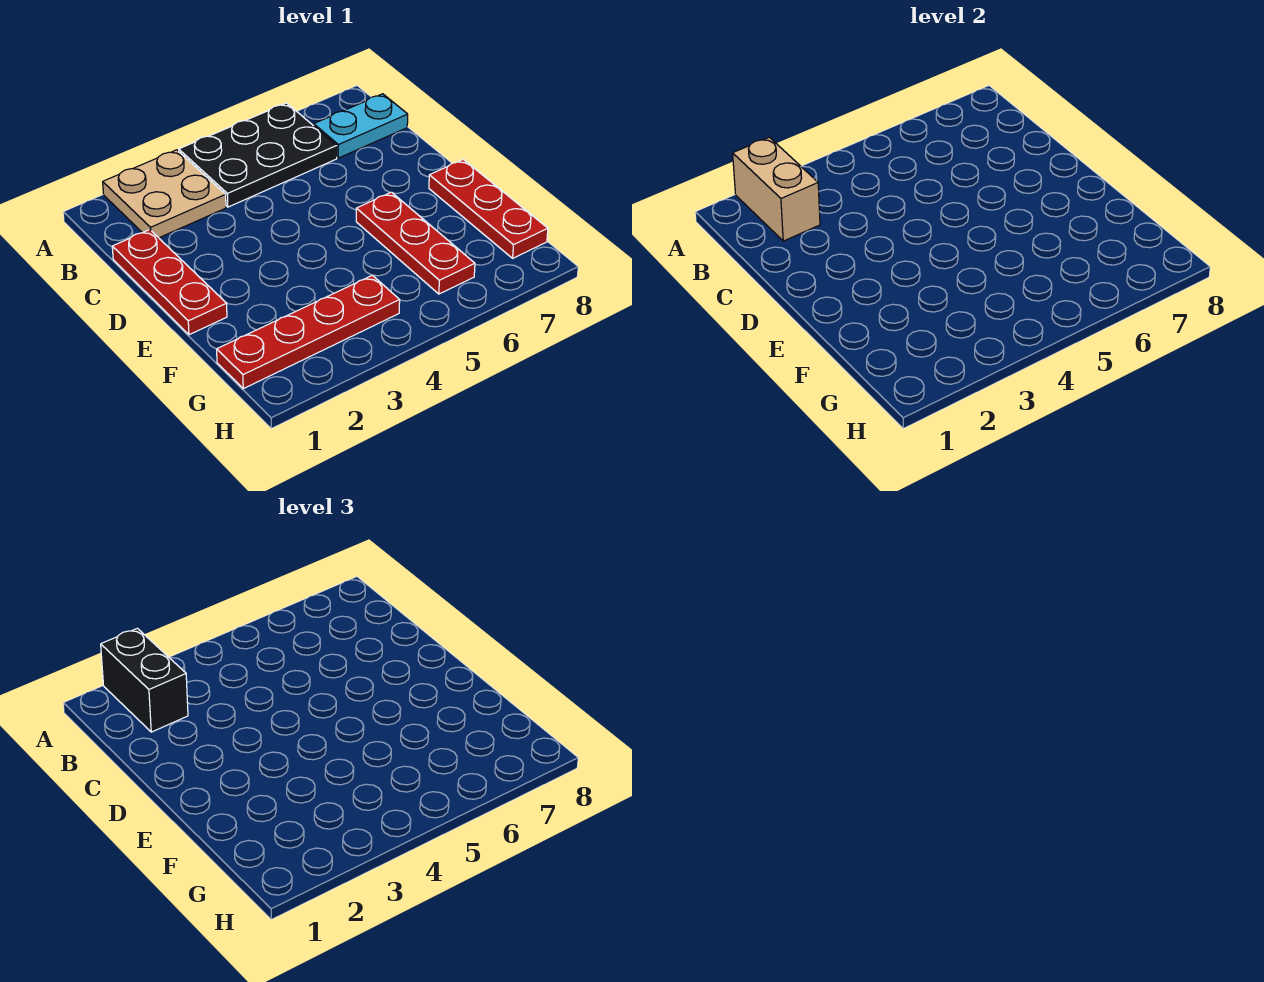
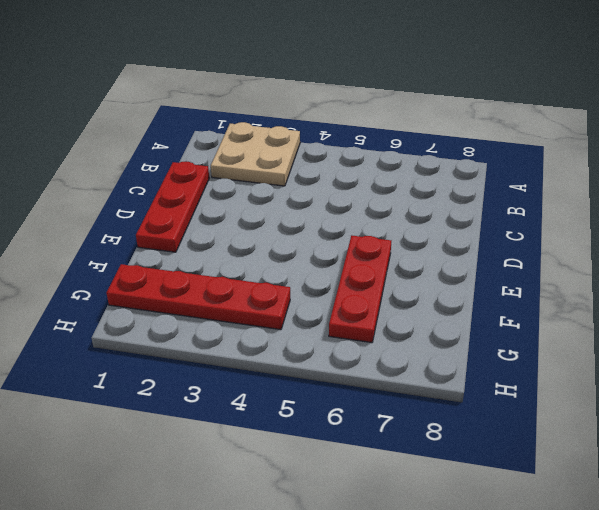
none -> black plate A4:B6 level 1
none -> cyan plate B7:B8 level 1

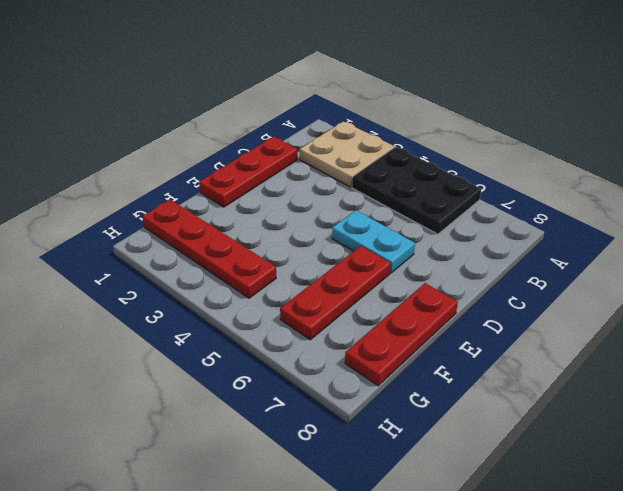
cyan plate D5:D6 level 1 -> cyan plate B7:B8 level 1
none -> tan brick A2:B2 level 2
none -> black brick A2:B2 level 3

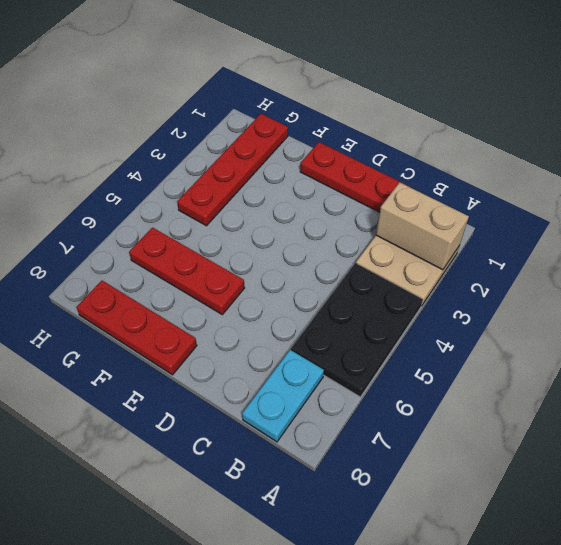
none -> black brick A2:B2 level 3

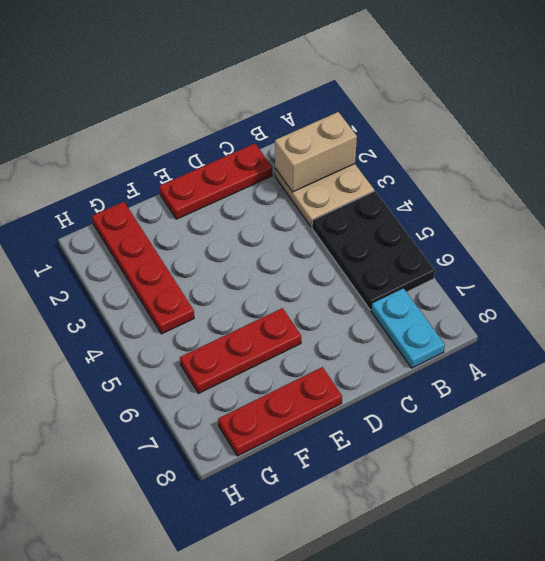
none -> black brick A2:B2 level 3

